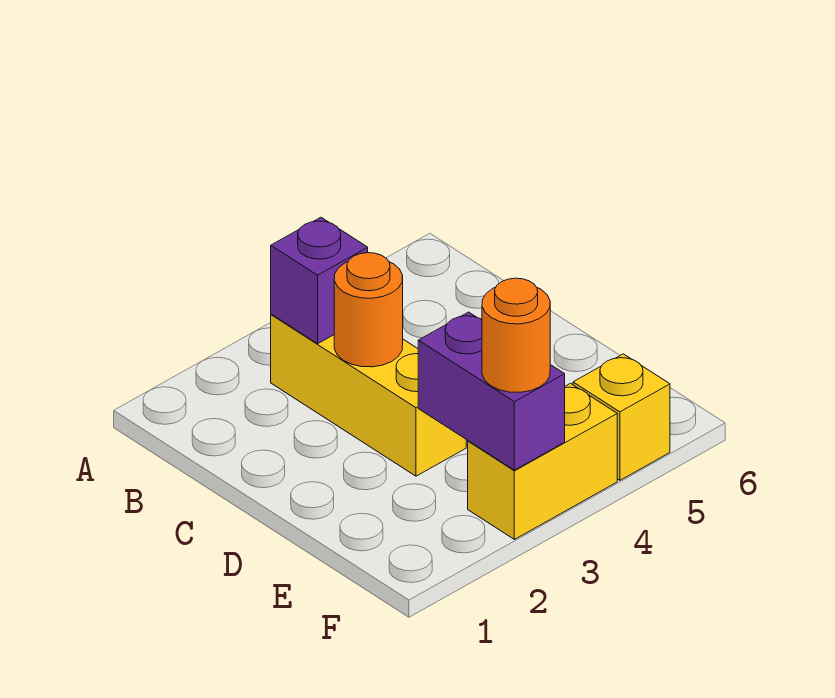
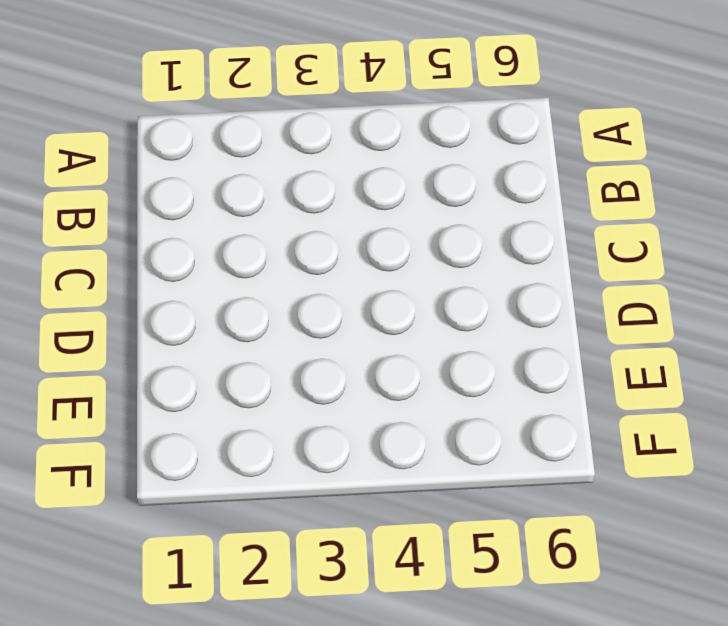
none -> yellow brick B3:D3 level 1
none -> yellow brick F3:F4 level 1

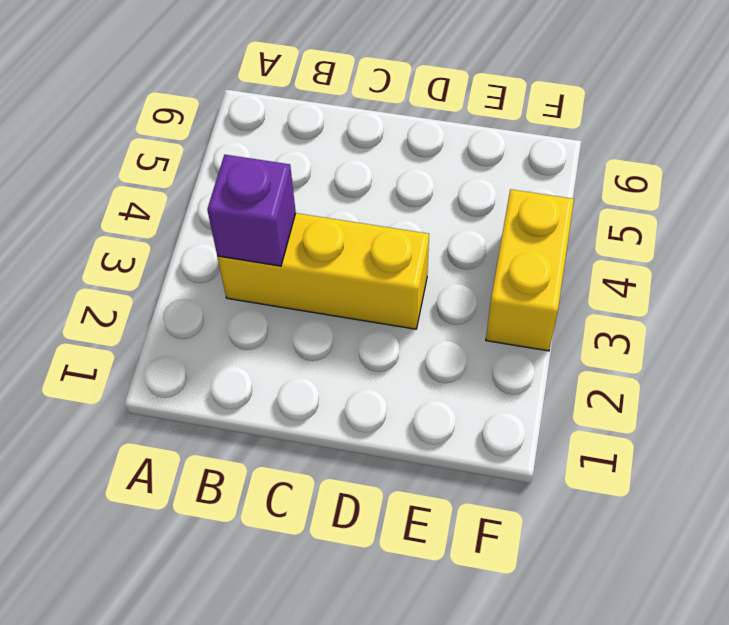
none -> yellow brick F5 level 1
none -> orange round brick C3 level 2

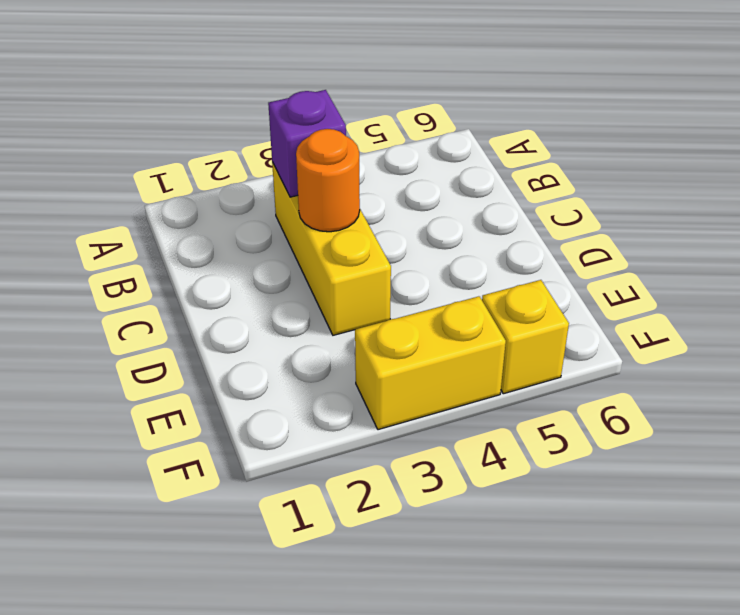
none -> purple brick E3:F3 level 2
none -> orange round brick F3 level 3

